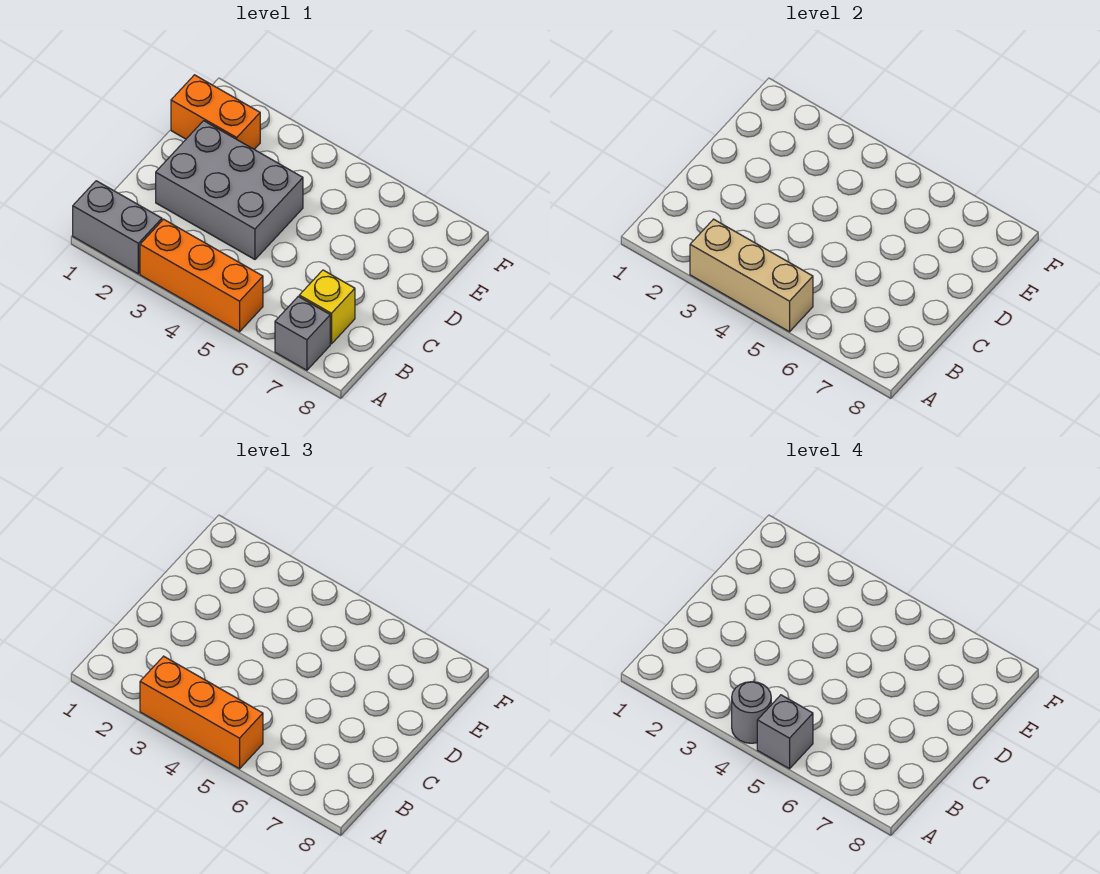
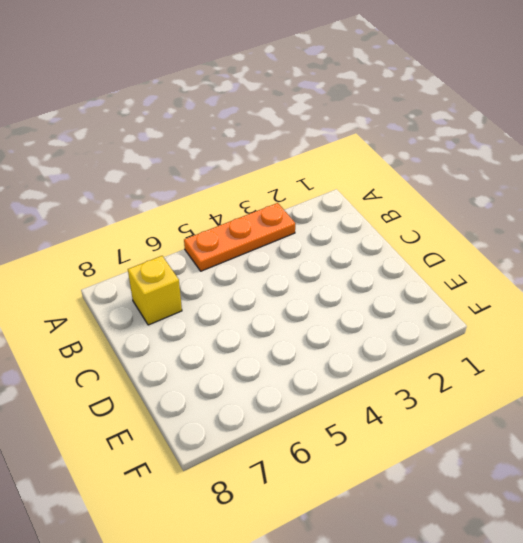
orange plate A3:A5 level 1 -> orange brick A3:A5 level 1
none -> grey brick A1:A2 level 1
none -> grey brick A7 level 1

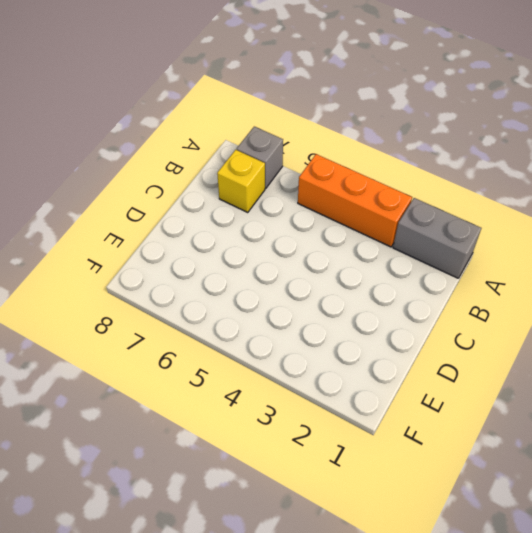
none -> grey brick C2:D4 level 1
none -> orange brick E1:E2 level 1

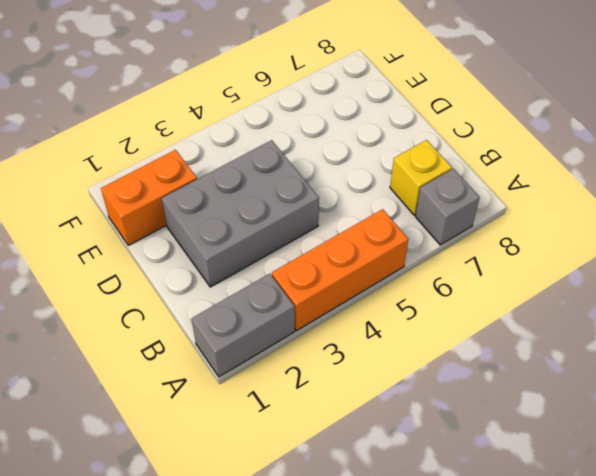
none -> tan brick A3:A5 level 2
none -> orange brick A3:A5 level 3

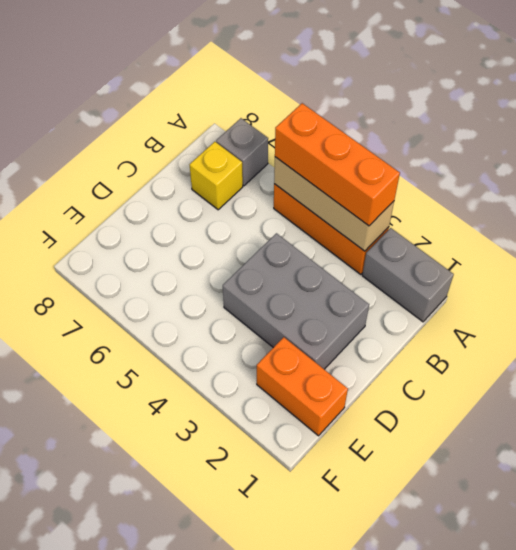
none -> grey round brick A4 level 4
none -> grey brick A5 level 4

